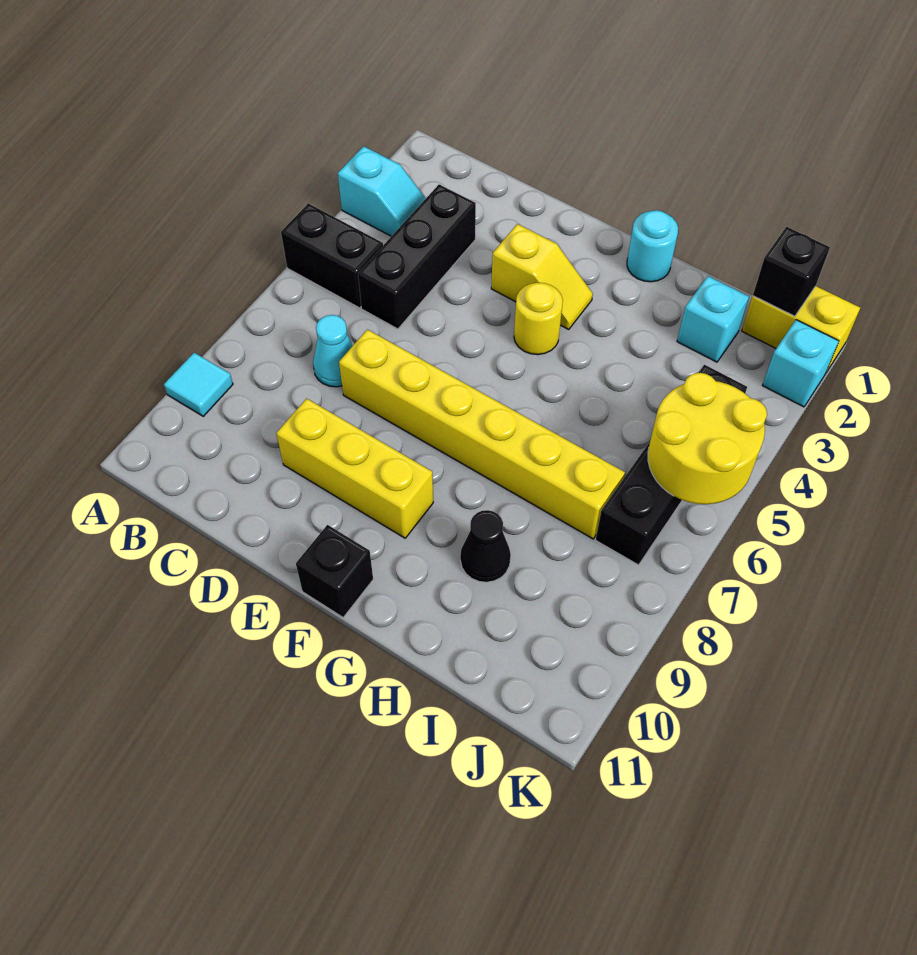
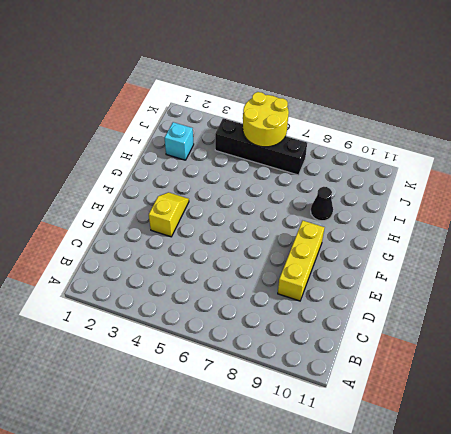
none -> cyan slope A3:B3 level 1 top A
none -> black brick A5:B5 level 1
none -> cyan tile A9 level 1

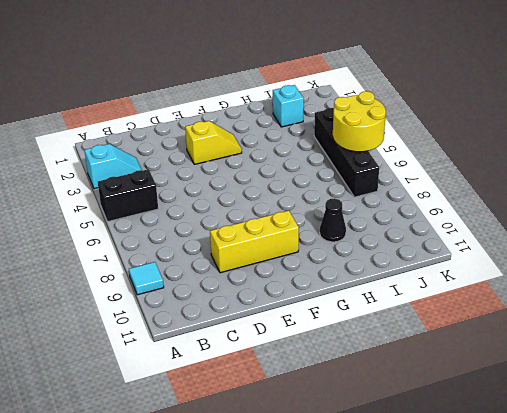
none -> black brick C3:C5 level 1
none -> cyan cone C7 level 1
none -> yellow brick D7:I7 level 1

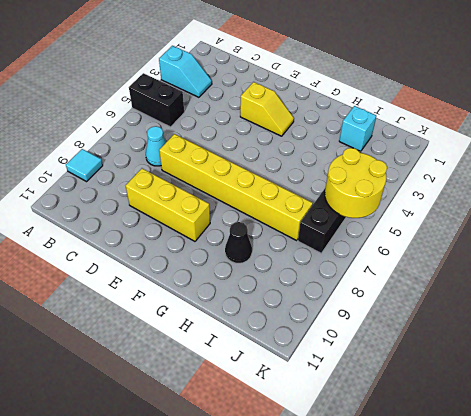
none -> black brick C3:C5 level 1
none -> yellow round brick F4 level 1
none -> black brick F11 level 1

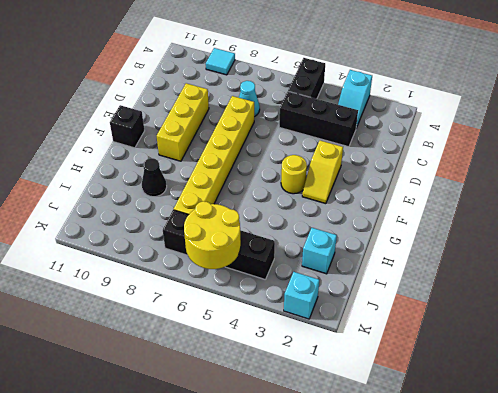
none -> cyan round brick G1 level 1
none -> yellow brick J1:K1 level 1
none -> black brick J1 level 2

